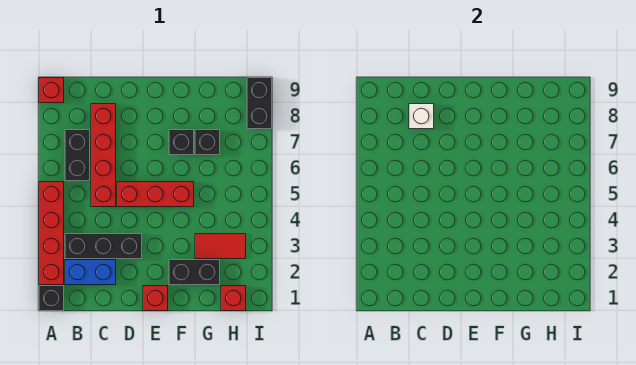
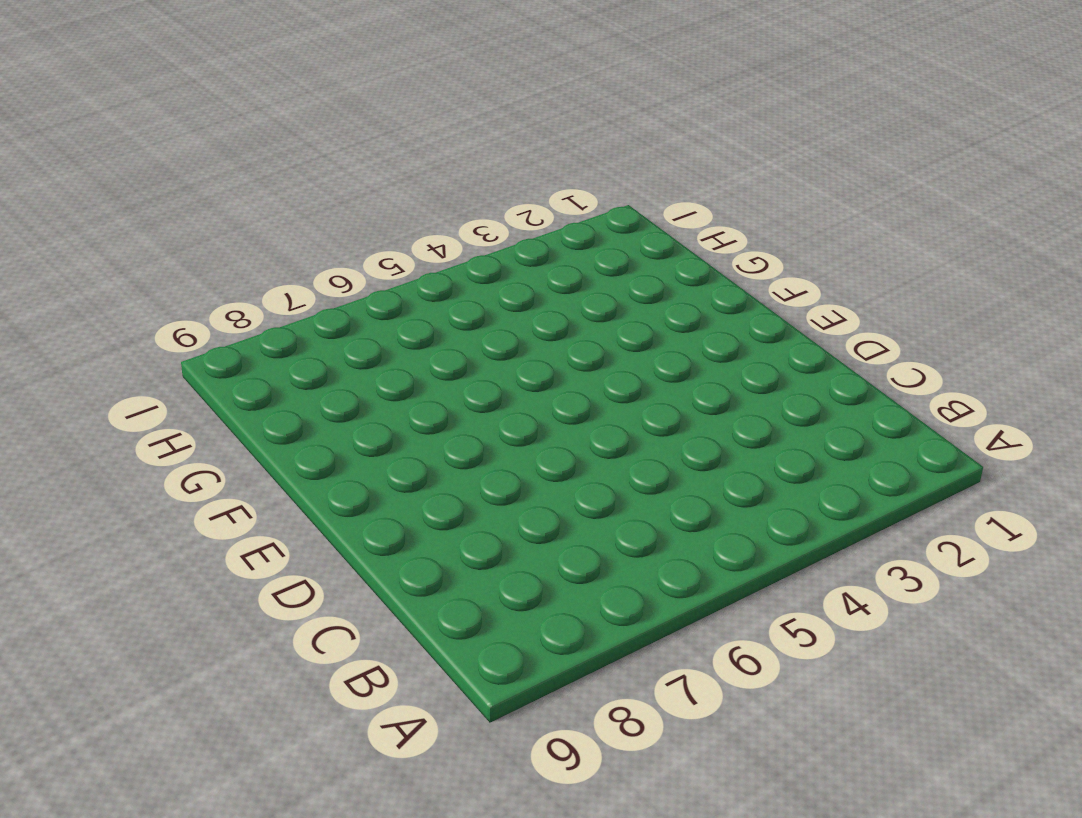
none -> black brick A1 level 1
none -> red brick A2:A5 level 1
none -> red brick A9 level 1

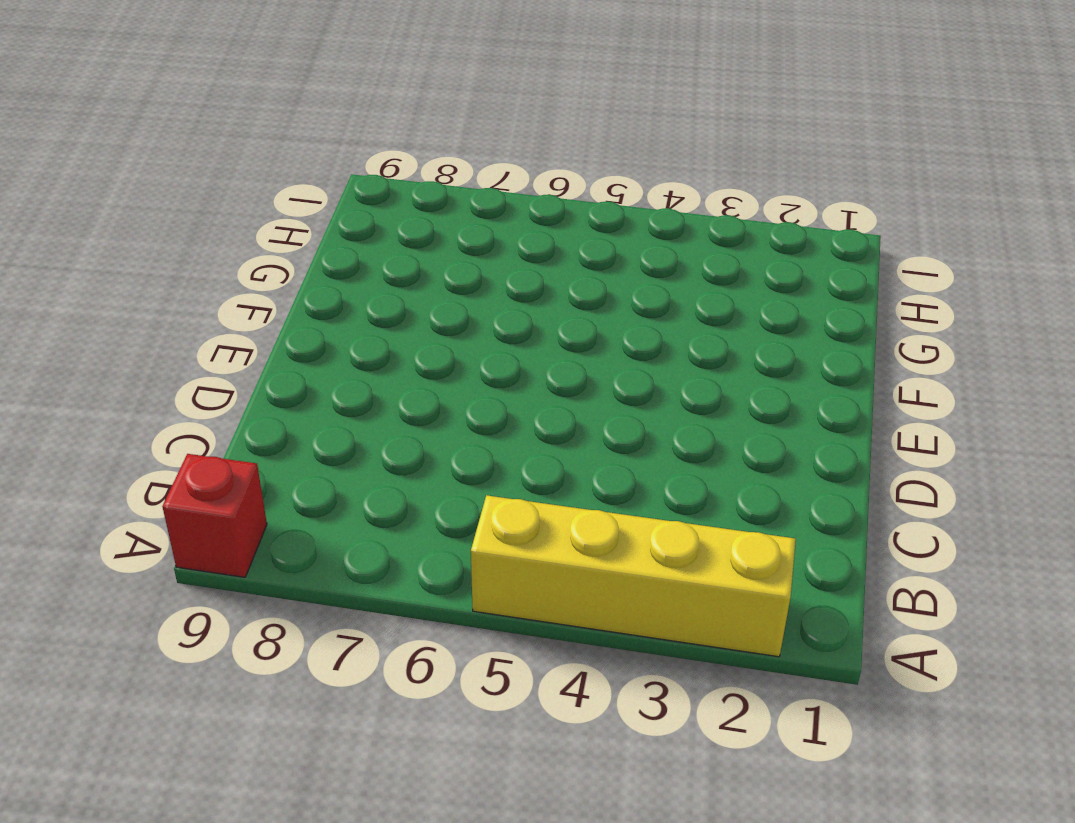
yellow brick A2:A5 level 1 -> red brick A2:A5 level 1
none -> black brick A1 level 1
none -> blue brick B2:C2 level 1
none -> black brick B3:D3 level 1

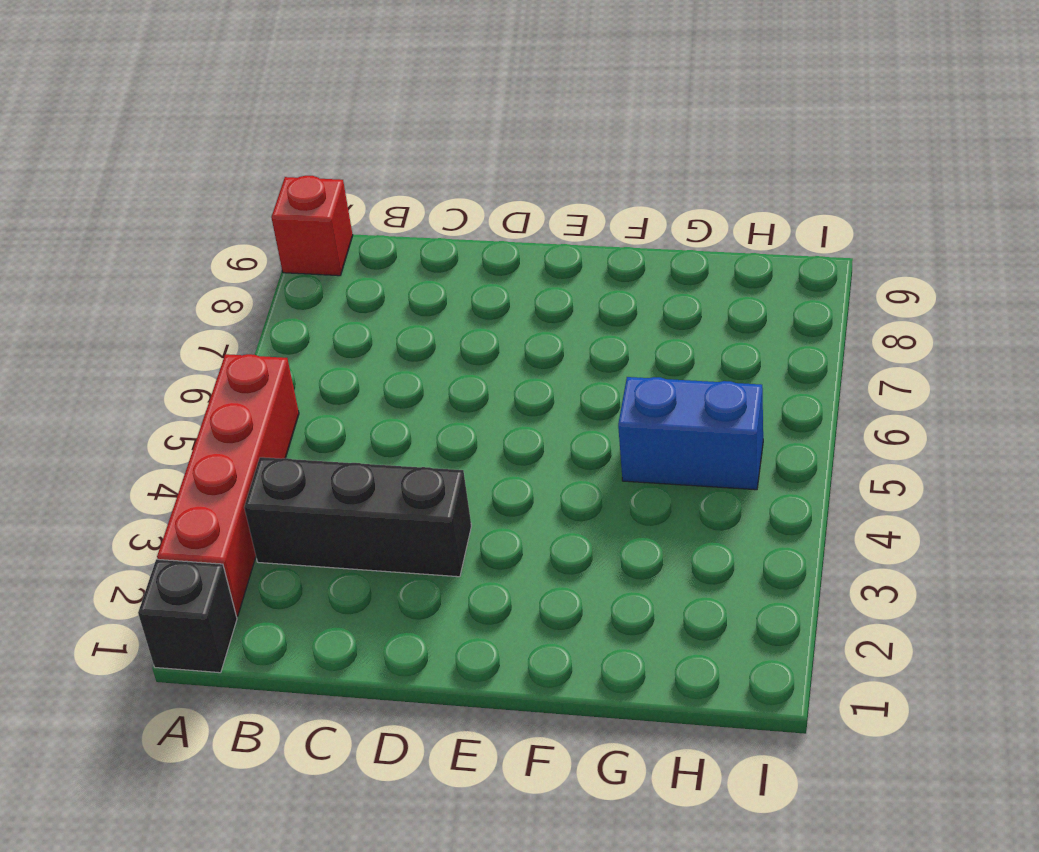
blue brick G5:H5 level 1 -> blue brick B2:C2 level 1
none -> black brick B6:B7 level 1
none -> red brick C5:C8 level 1
none -> red brick D5:F5 level 1

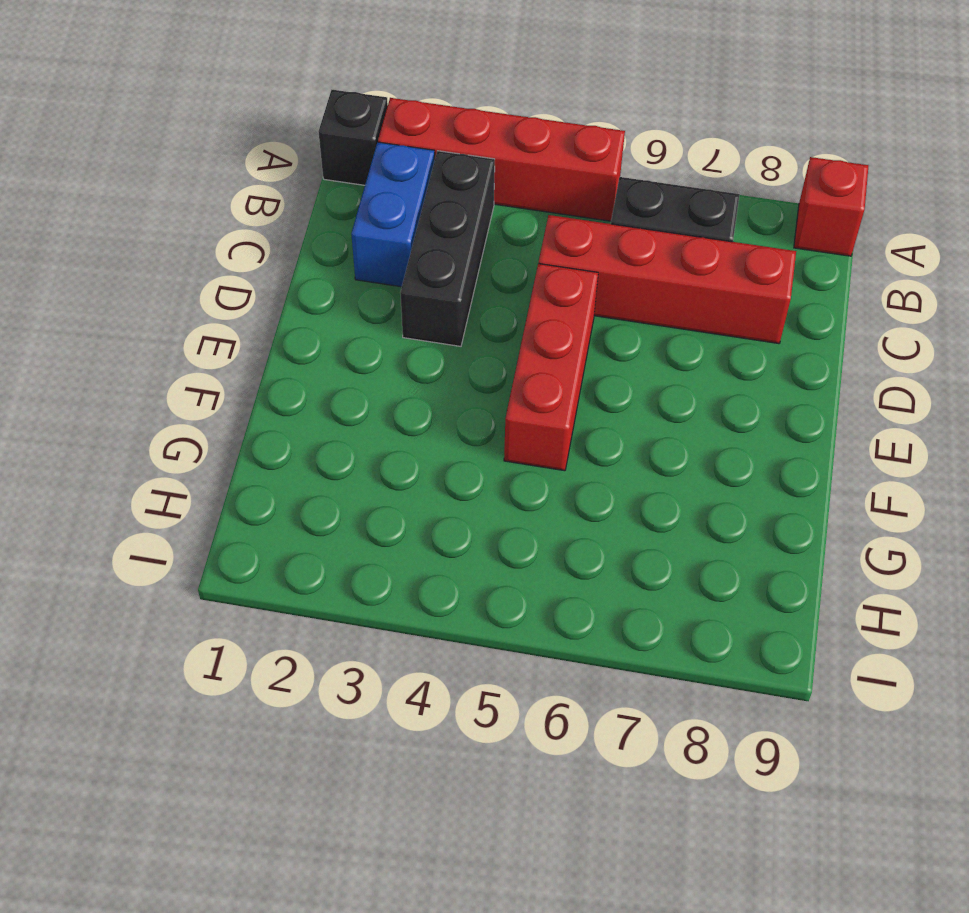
none -> red brick E1 level 1
none -> black brick F2:G2 level 1
none -> black brick F7 level 1

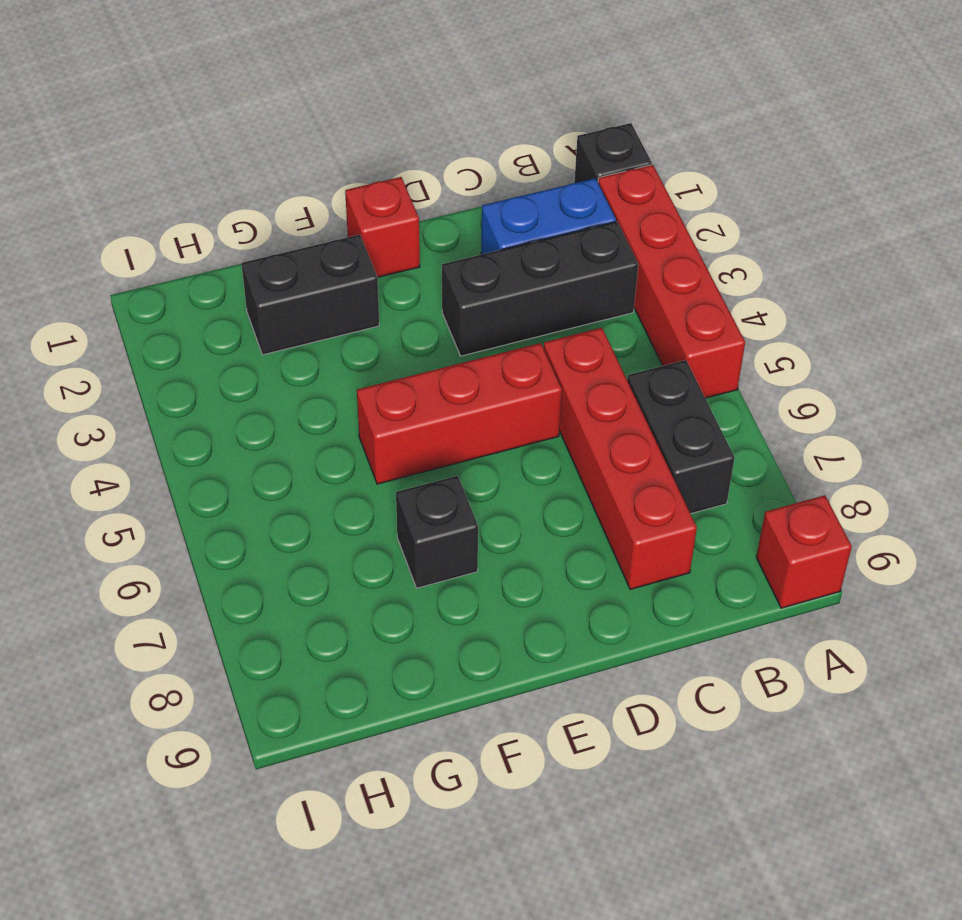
none -> red tile G3:H3 level 1
none -> black brick G7 level 1
none -> red brick H1 level 1

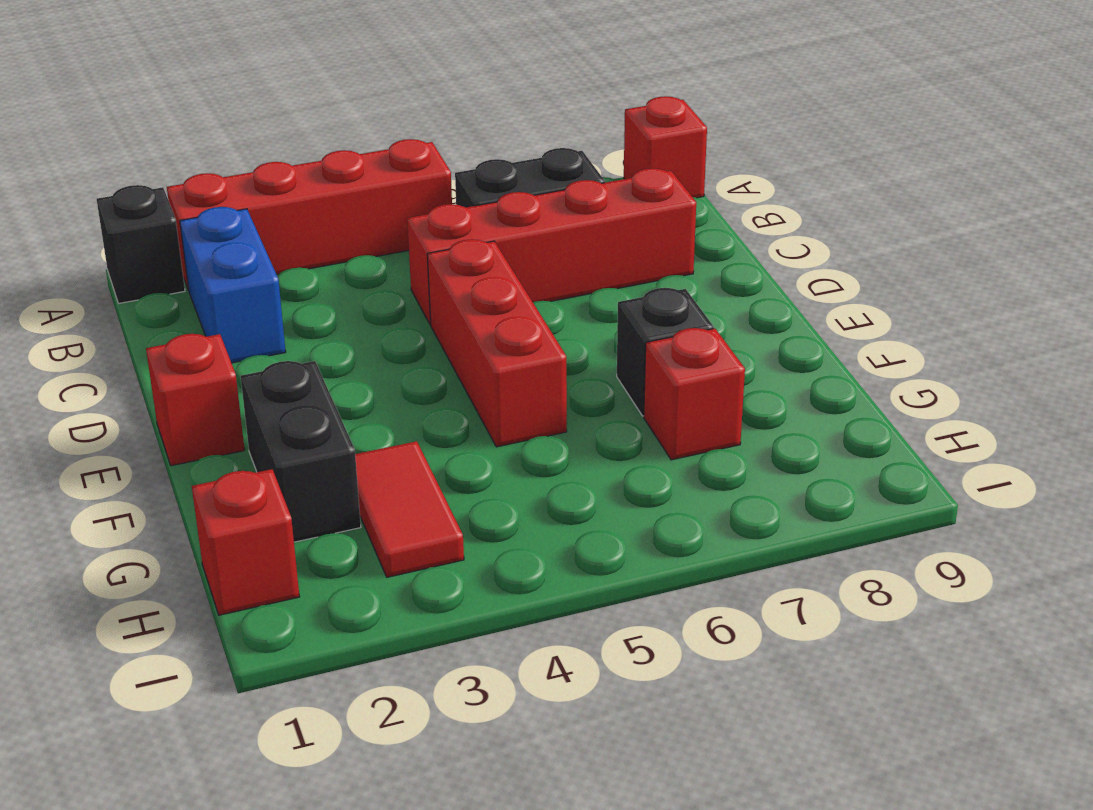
red brick G7 level 1 -> black brick G7 level 1
none -> black brick B3:D3 level 1
none -> black brick I8:I9 level 1
none -> white brick C8 level 2

